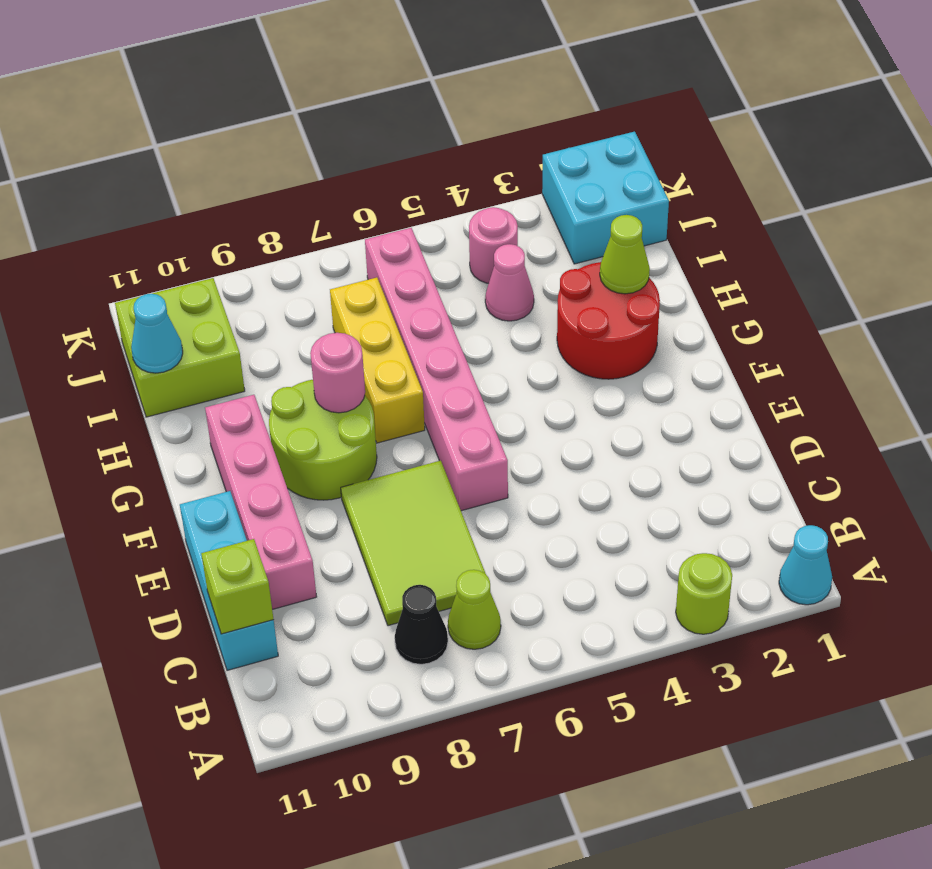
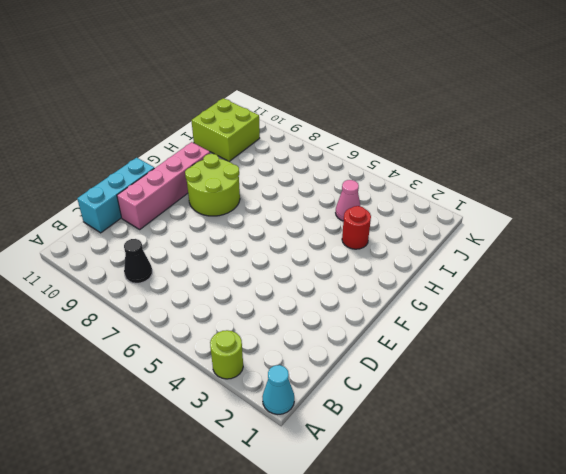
red round brick H3 level 1 -> red round brick G2:H3 level 1
none -> lime cone B7 level 1
none -> lime tile C7:E8 level 1
none -> pink brick E6:J6 level 1

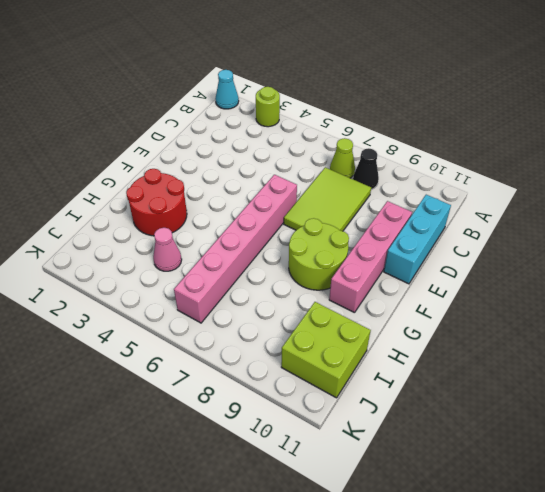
none -> yellow brick G7:I7 level 1
none -> cyan brick J1:K2 level 1
none -> pink round brick J4 level 1

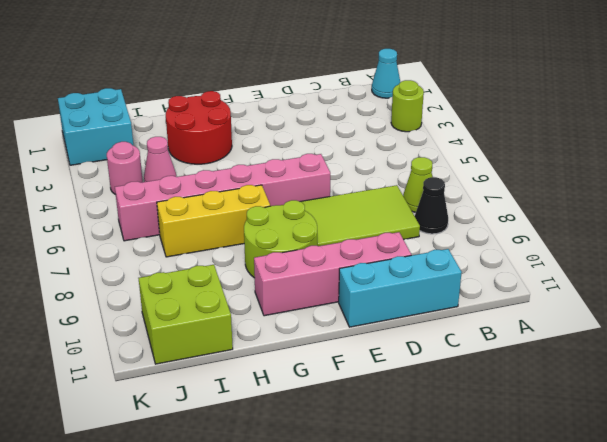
none -> lime brick C11 level 2
none -> pink round brick G8 level 2
none -> lime cone H2 level 2

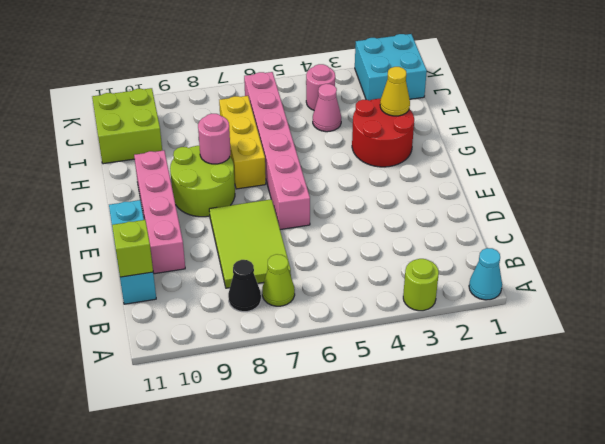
yellow cone H2 level 2 -> lime cone H2 level 2
none -> cyan cone I11 level 2

